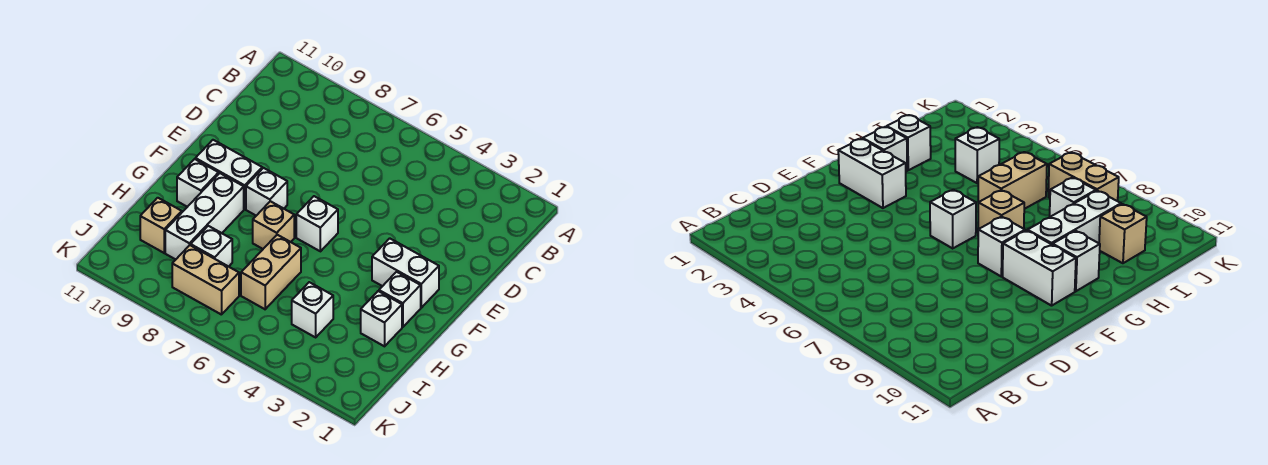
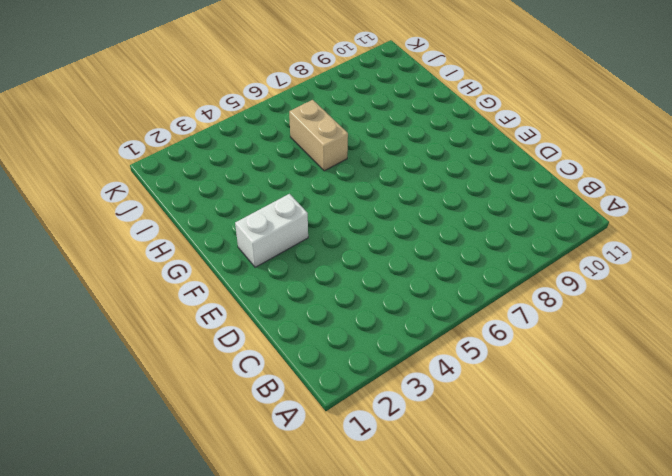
none -> white brick F6 level 1
none -> white brick F8 level 1
none -> white brick F9:F10 level 1

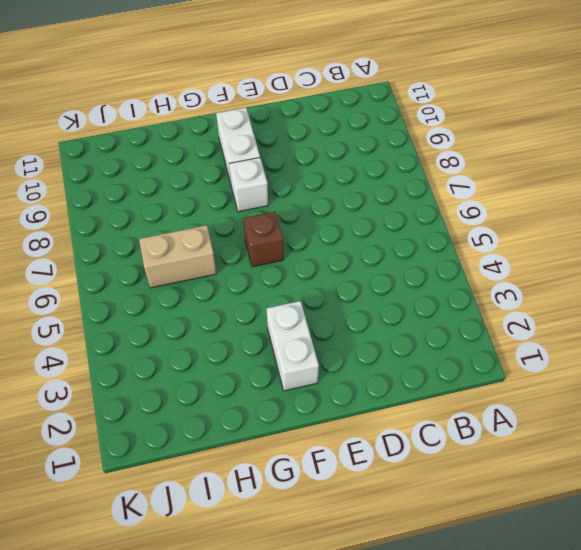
brown brick F6 level 1 -> white brick F6 level 1
none -> white brick G2 level 1
none -> tan brick G7 level 1
none -> white brick G9:I9 level 1

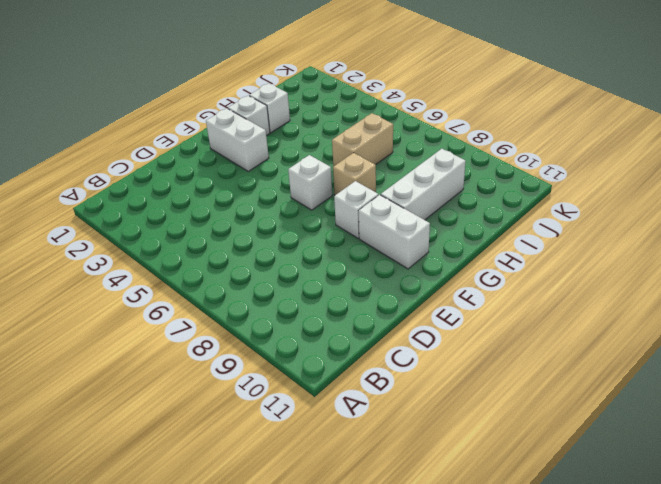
none -> white brick G10 level 1
none -> white brick I4 level 1
none -> white brick I8 level 1

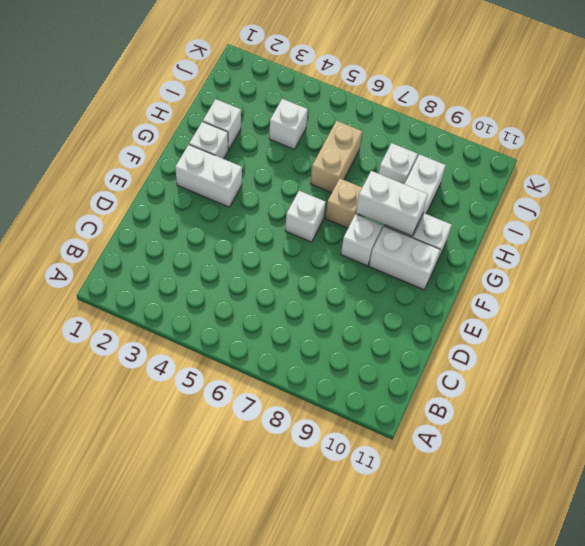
white brick G8:G9 level 2 -> none
none -> tan brick I10 level 1
none -> tan brick J7:J8 level 1

